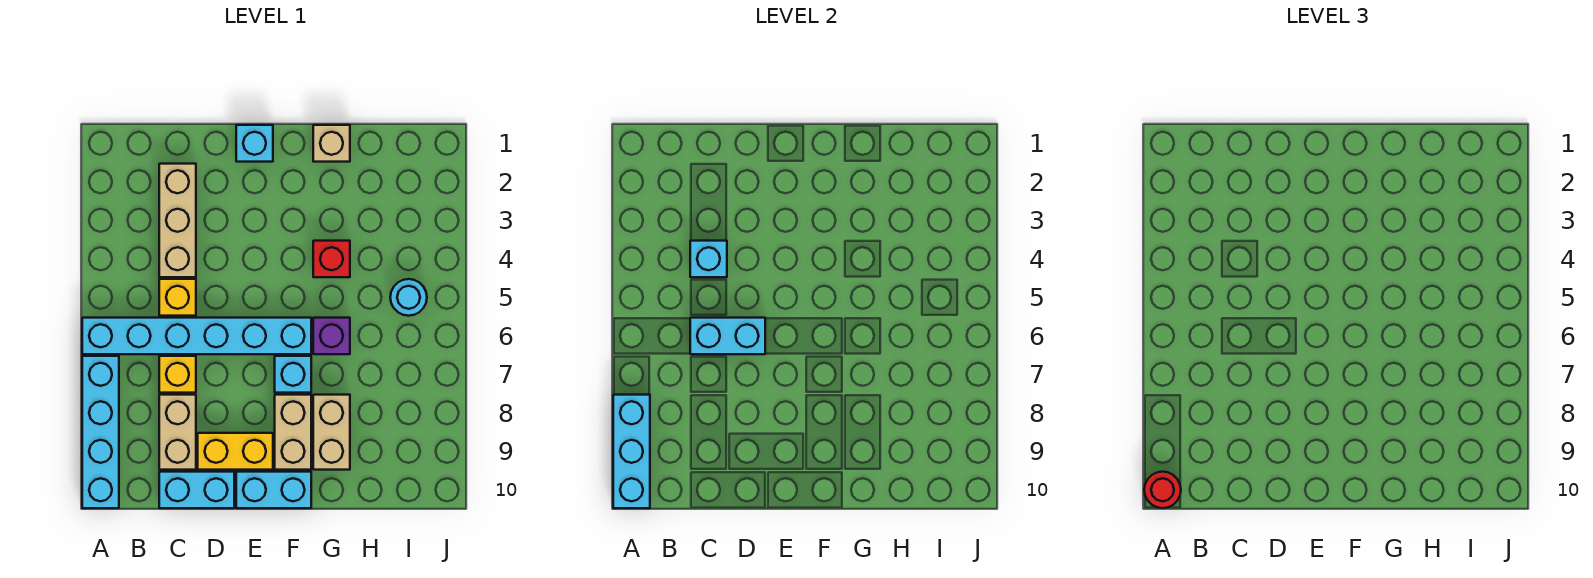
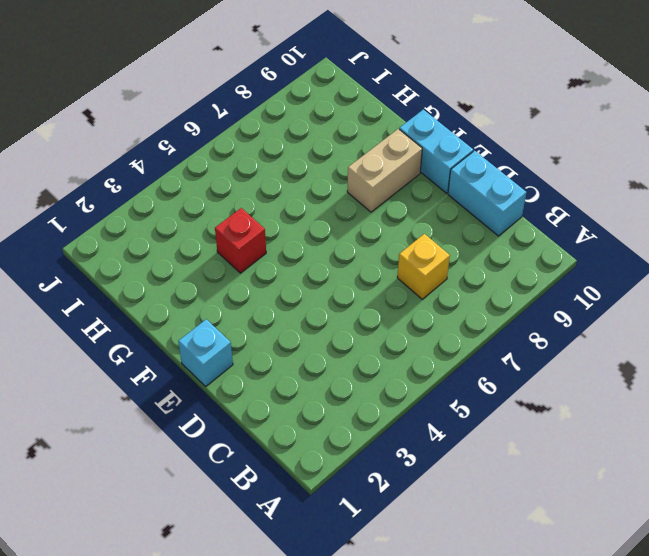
none -> cyan brick A6:F6 level 1
none -> cyan brick A7:A10 level 1
none -> tan brick C2:C4 level 1

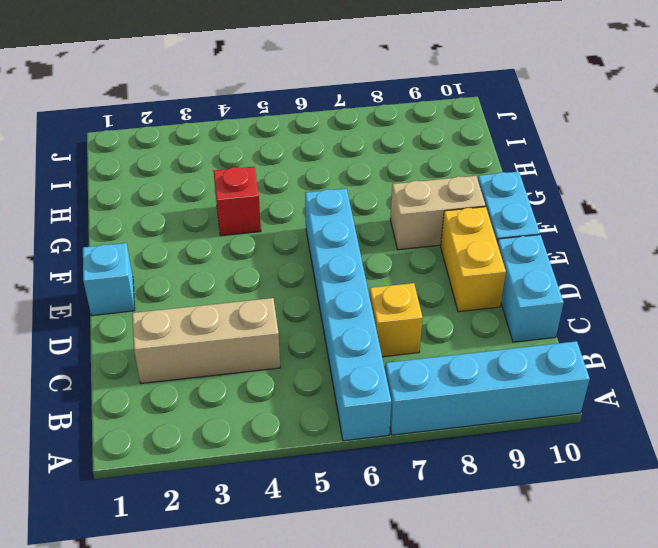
none -> yellow brick C5 level 1
none -> tan brick C8:C9 level 1
none -> cyan brick F7 level 1

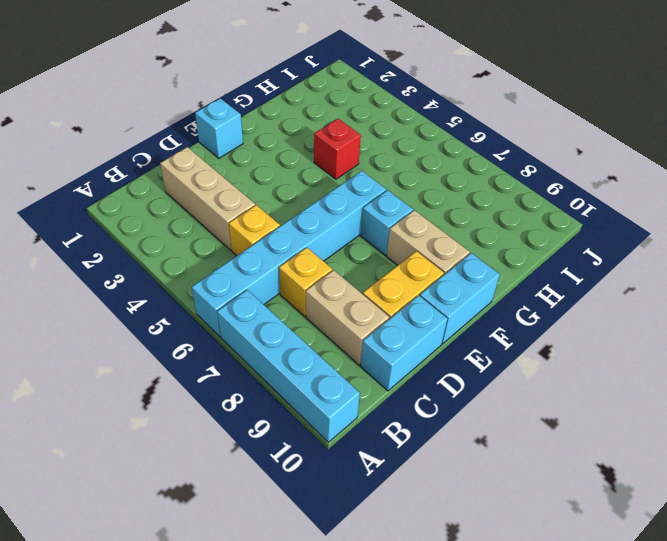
none -> tan brick G1 level 1
none -> purple brick G6 level 1
none -> tan brick G8:G9 level 1

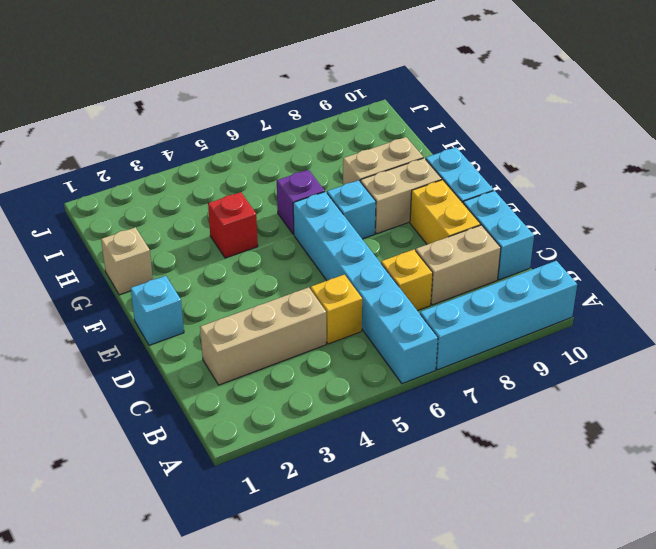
none -> cyan round brick I5 level 1
none -> cyan brick A8:A10 level 2
none -> cyan brick C4 level 2

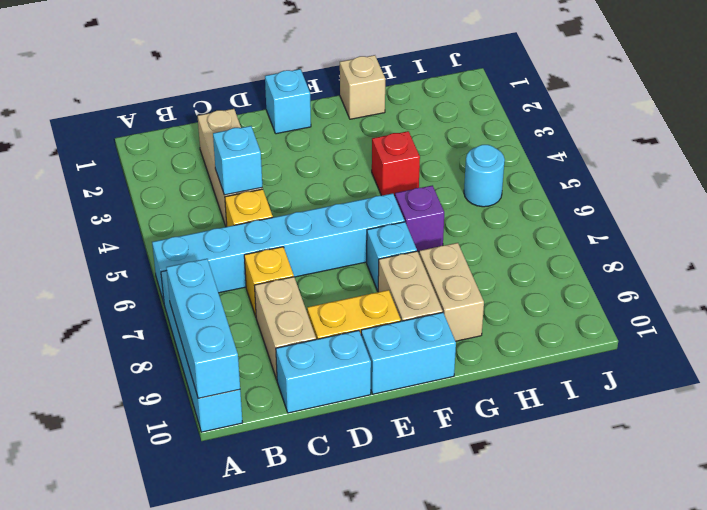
none -> cyan brick C6:D6 level 2
none -> red round brick A10 level 3

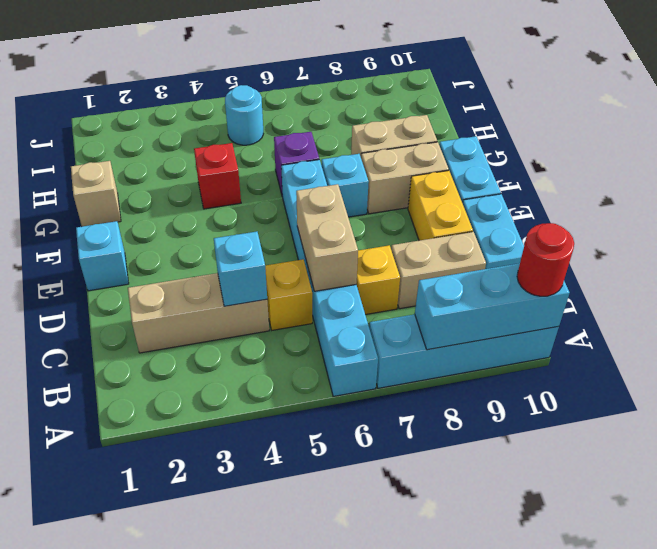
tan brick C6:D6 level 2 -> cyan brick C6:D6 level 2

